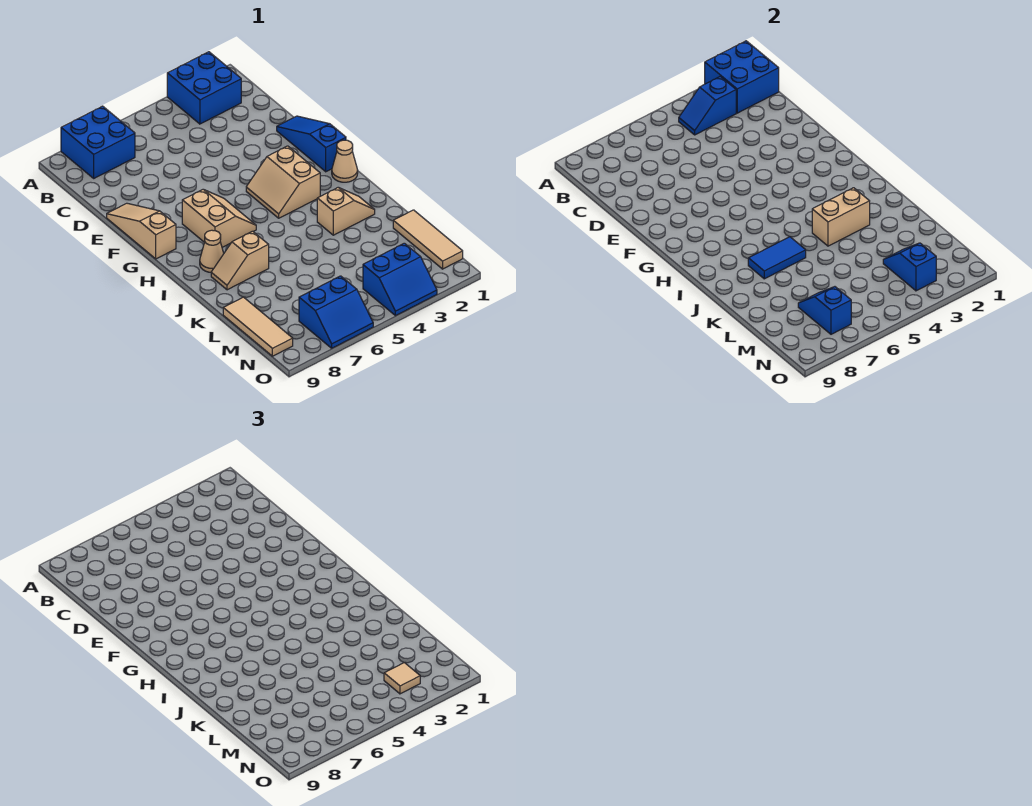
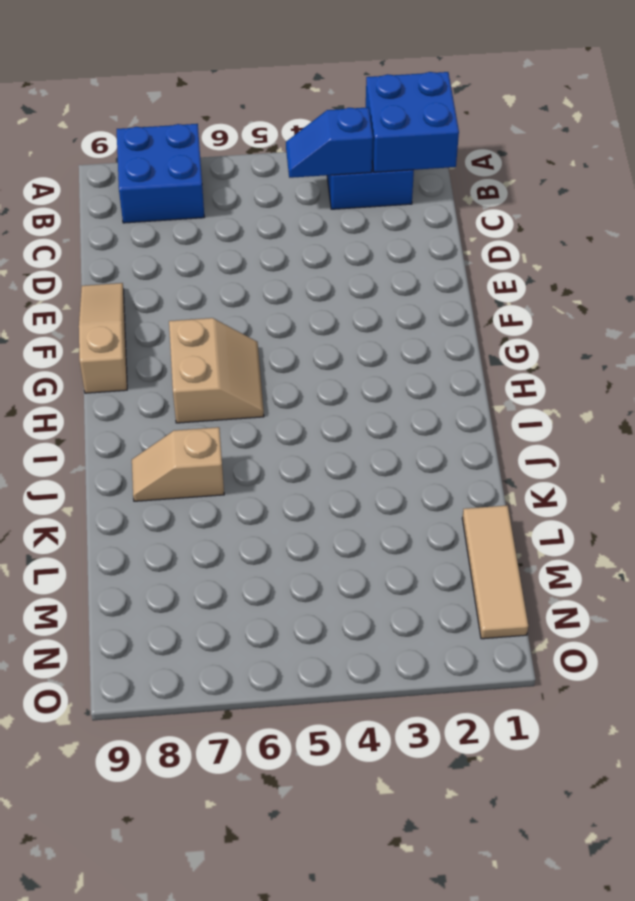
none -> blue slope E1:G1 level 1 top G
none -> tan slope G3:H4 level 1 top 3
none -> tan cone H1 level 1

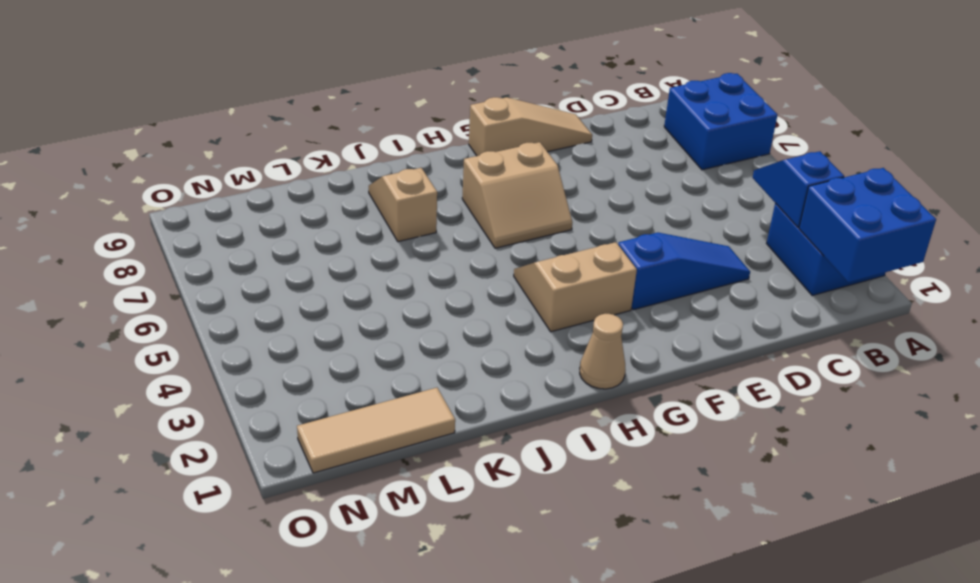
blue slope D3:F3 level 1 top F -> blue slope E1:G1 level 1 top G
none -> tan cone I8 level 1
none -> tan slope J2:J3 level 1 top 3
none -> tan tile L9:N9 level 1

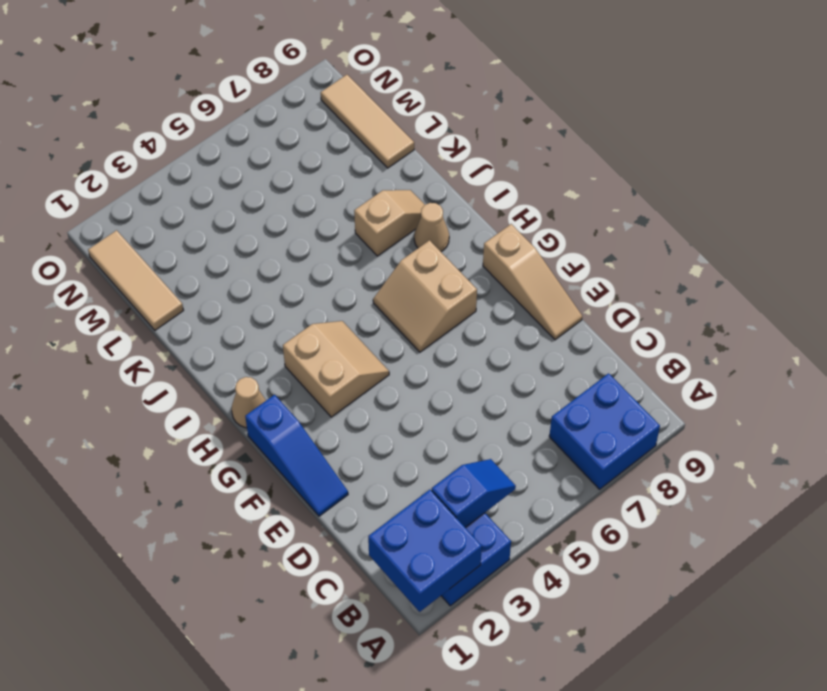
none -> tan slope J2:J3 level 1 top 3
none -> blue slope N3:O4 level 1 top N
none -> blue slope N6:O7 level 1 top N

